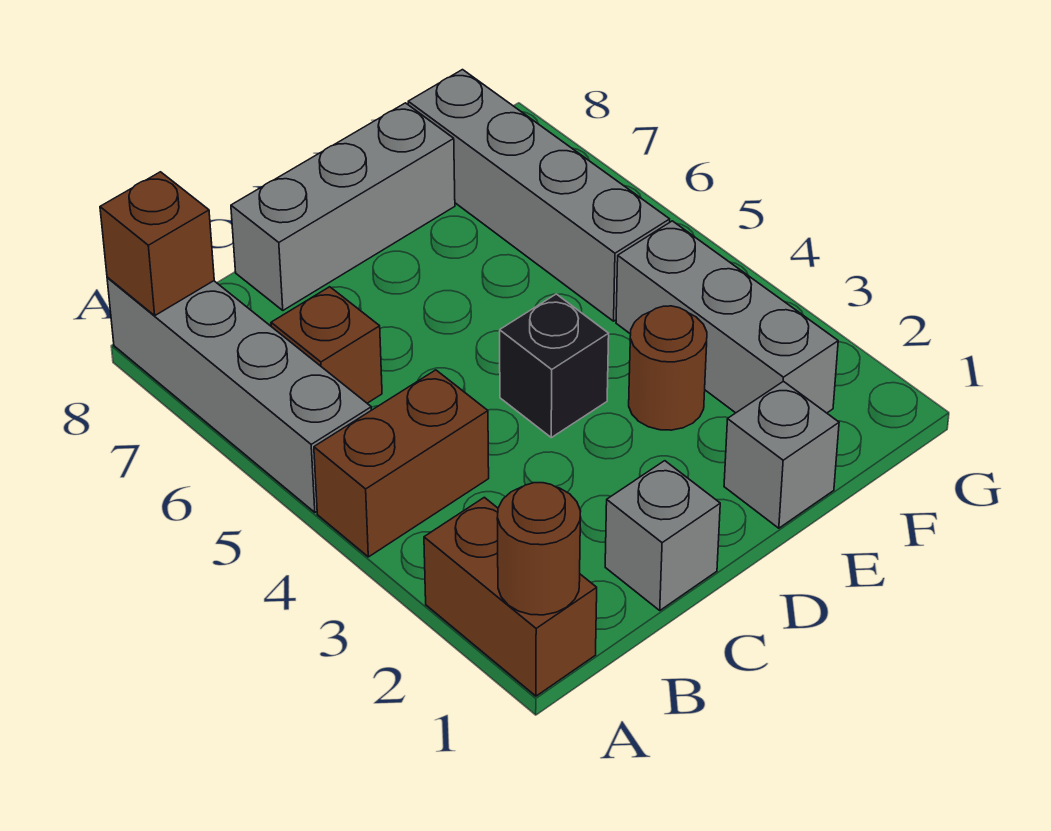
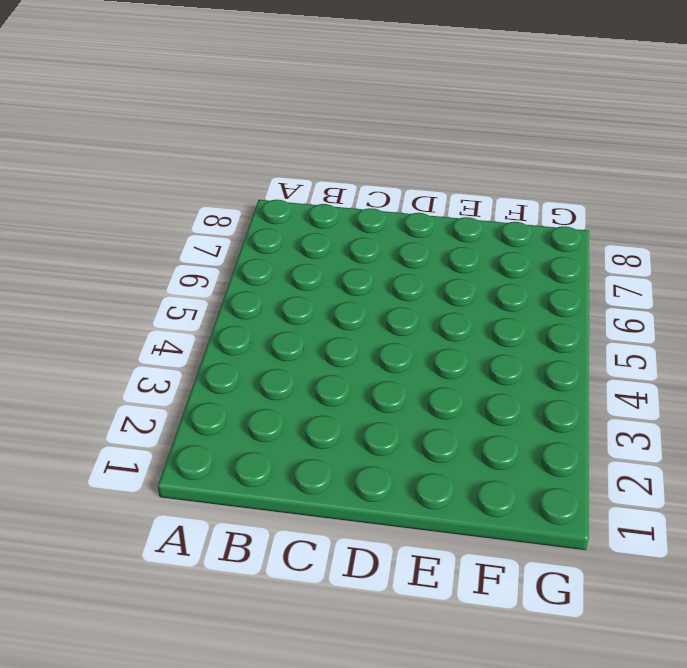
none -> brown brick A1:A2 level 1
none -> brown brick A4:B4 level 1
none -> grey brick A5:A8 level 1

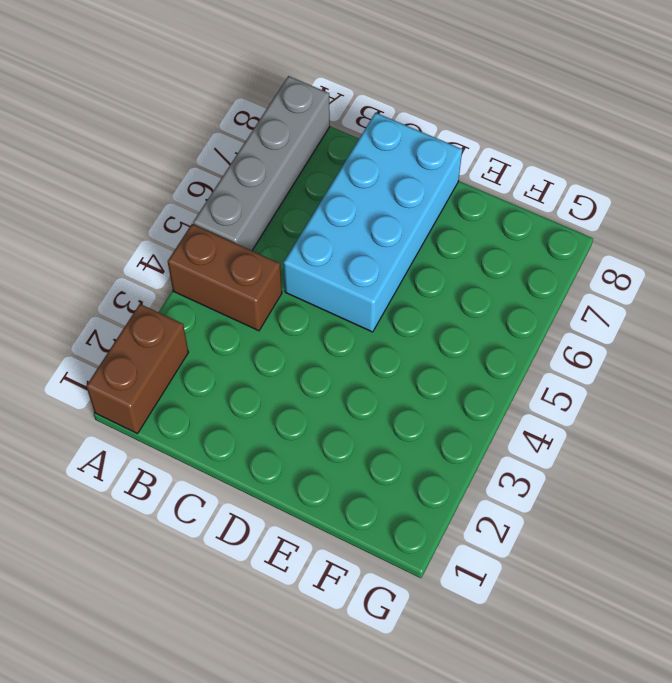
cyan brick C5:D8 level 1 -> grey brick C8:E8 level 1
none -> brown brick B6 level 1
none -> grey brick C1 level 1
none -> black brick D4 level 1

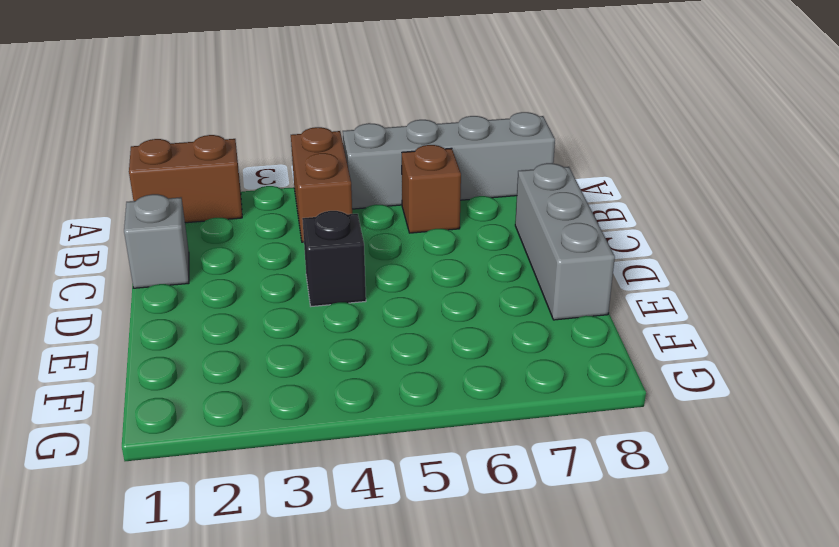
none -> grey brick E1 level 1
none -> brown round brick E3 level 1
none -> grey brick F2:F4 level 1

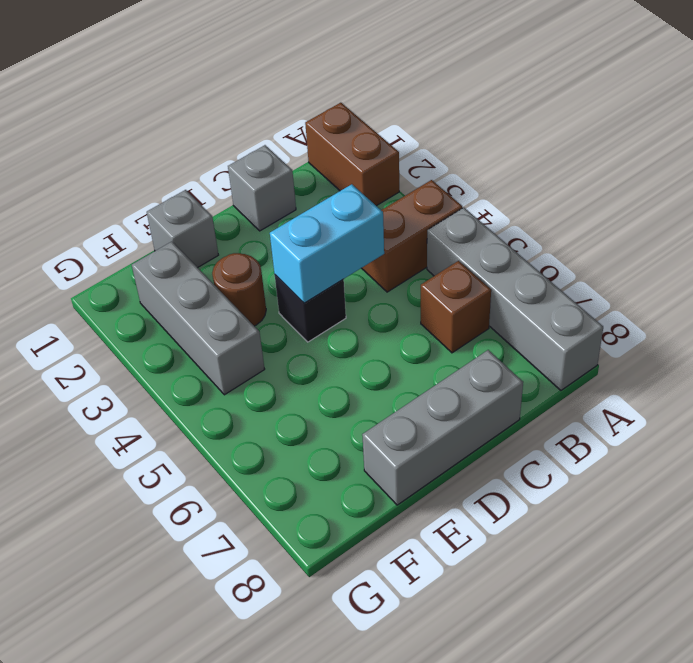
cyan brick C4:D4 level 2 -> none
none -> grey brick F5:F8 level 1
none -> brown round brick A1 level 2
none -> brown brick A8 level 2

